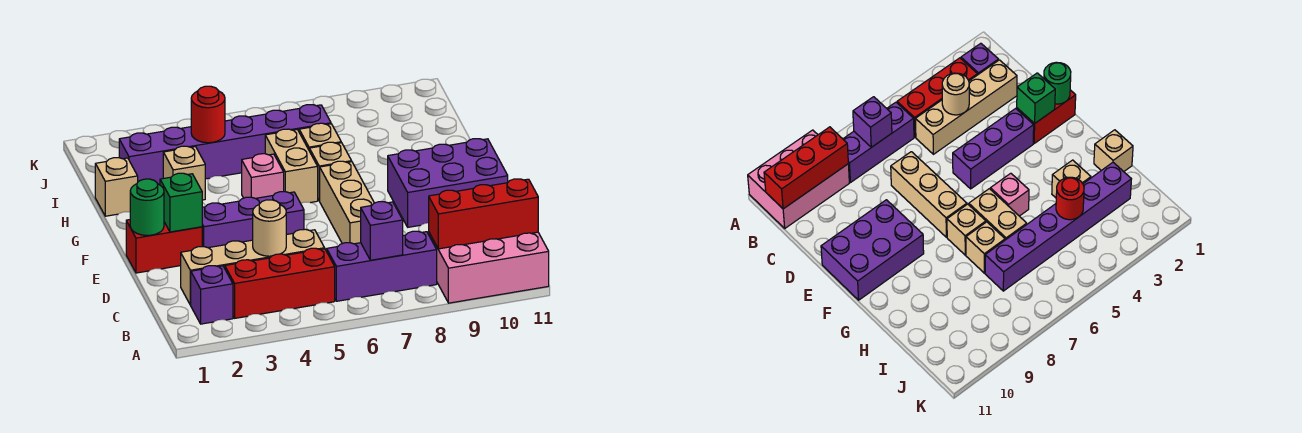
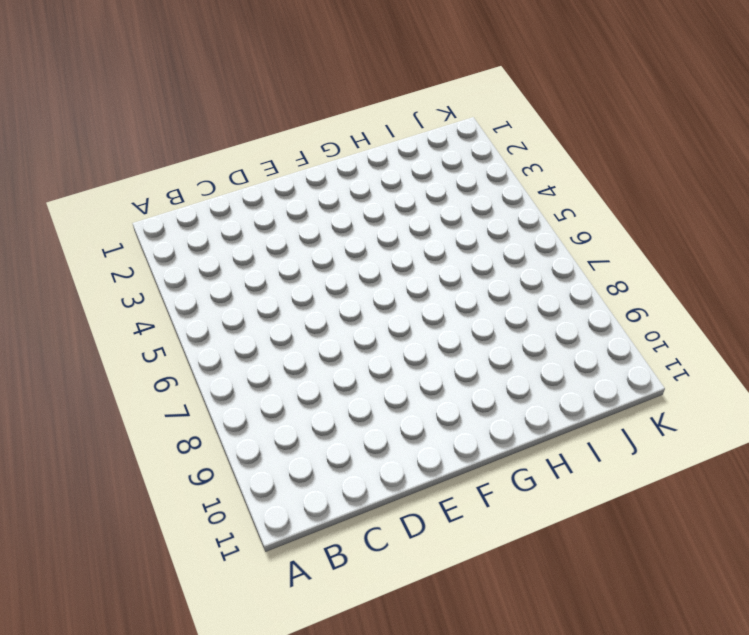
none -> pink brick A9:B11 level 1
none -> purple brick B2 level 1
none -> red brick B3:B5 level 1

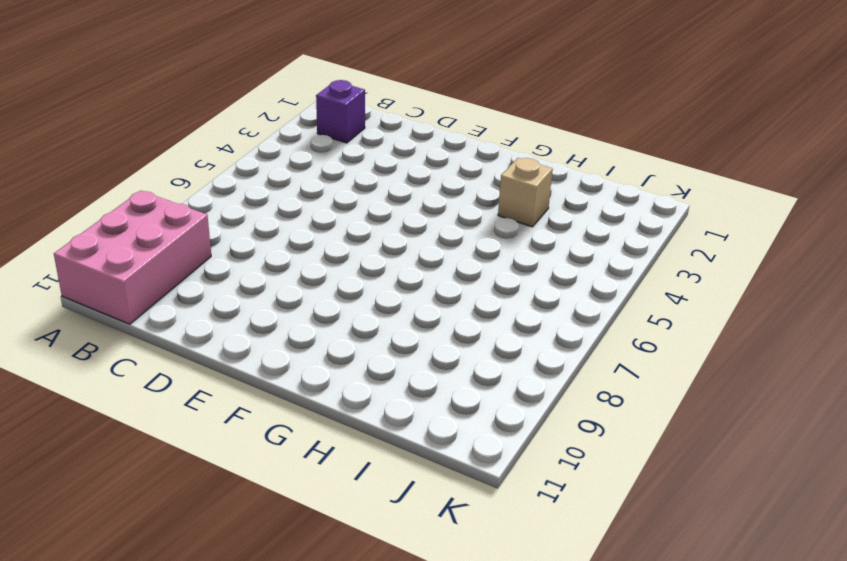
none -> red brick B3:B5 level 1
none -> purple brick B6:B8 level 1
none -> tan brick C2:C5 level 1

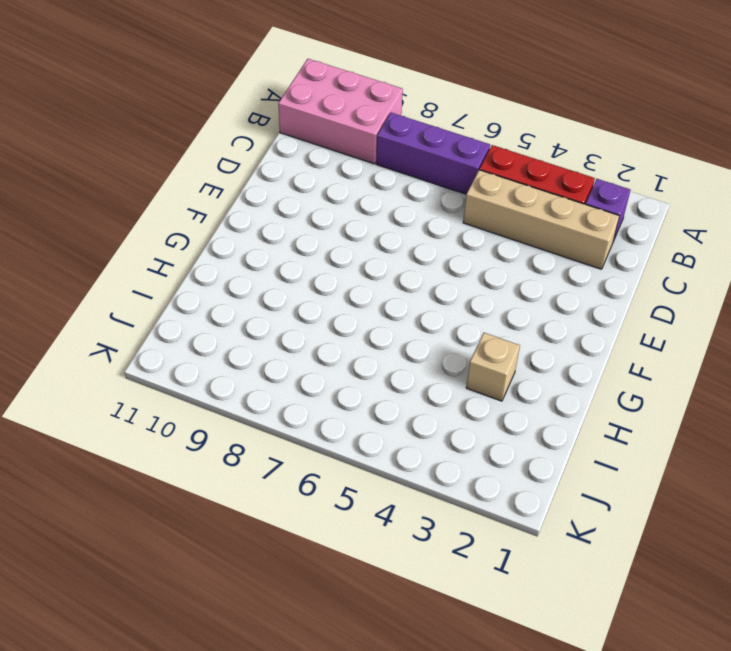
none -> tan brick D7:F7 level 1
none -> red brick E1:E2 level 1
none -> purple brick E3:E5 level 1

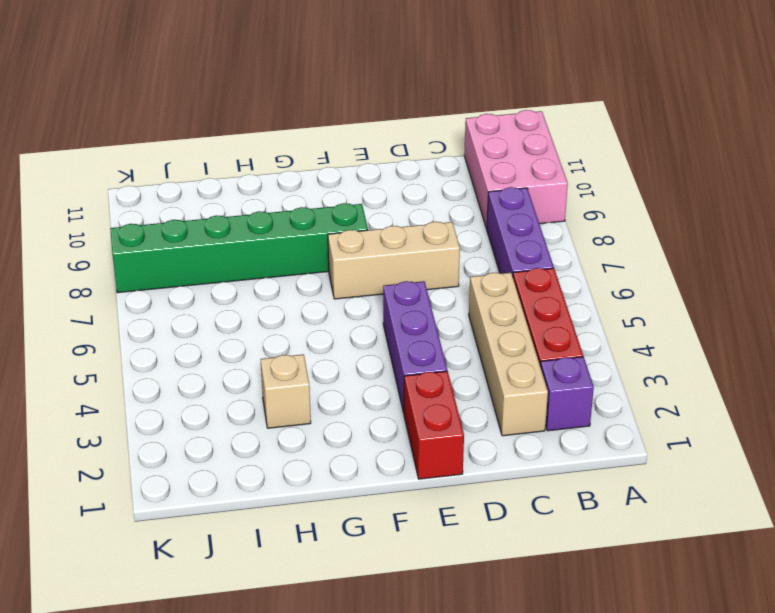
green brick F8:K8 level 1 -> none
none -> purple brick E9:F11 level 1
none -> pink brick G5 level 1
none -> tan brick G6:H6 level 1

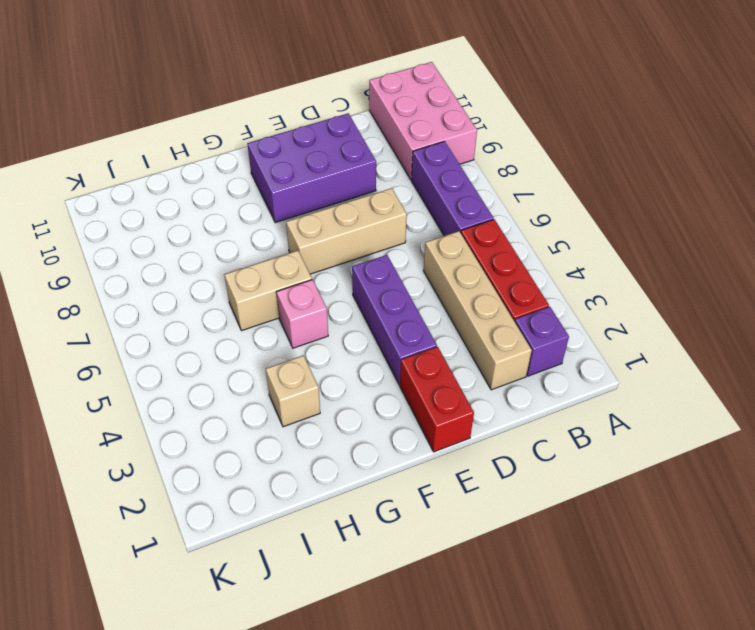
purple brick D9:F10 level 1 -> purple brick E9:F11 level 1
none -> tan brick G7 level 1
none -> tan brick H1 level 1
none -> tan brick H7 level 1

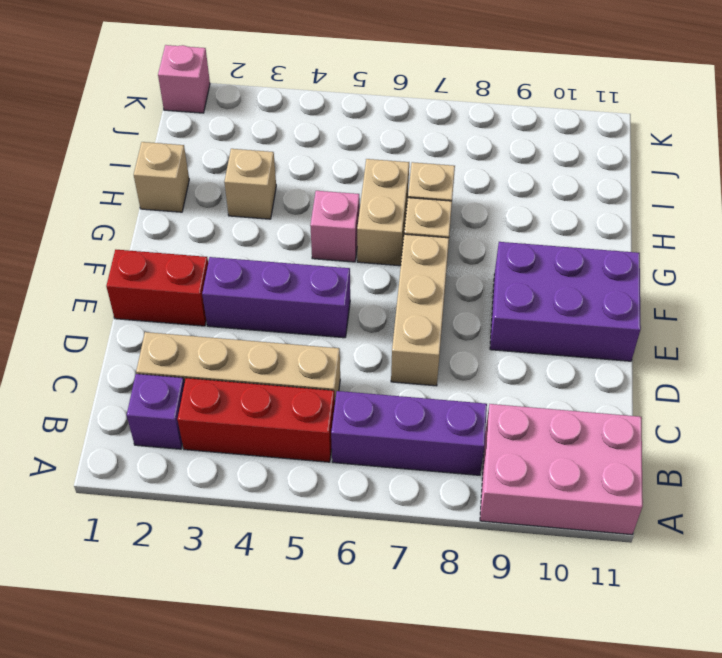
pink brick K1 level 1 -> none
none -> purple brick I2:I7 level 1
none -> purple brick B7 level 2
none -> red brick B9:B11 level 2

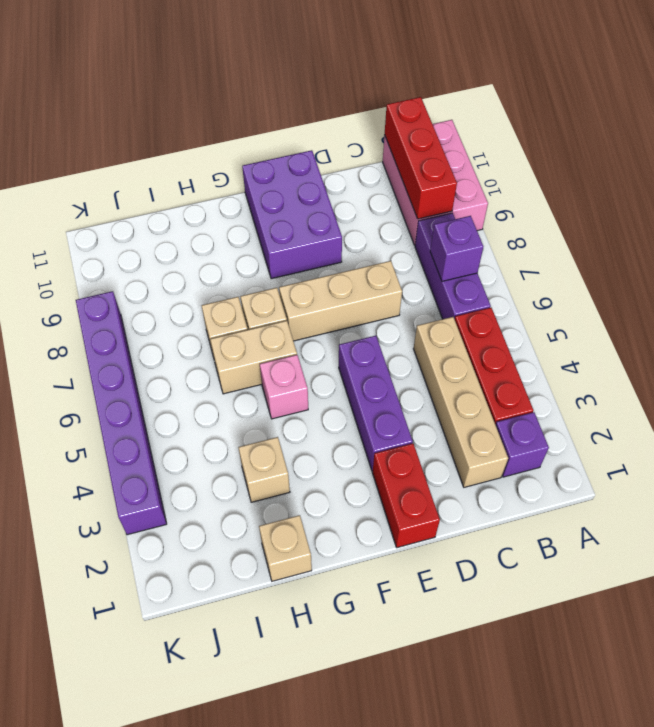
purple brick K3:K8 level 1 -> purple brick I2:I7 level 1
none -> tan round brick C4 level 2
none -> green round brick E1 level 2
none -> green brick E2 level 2

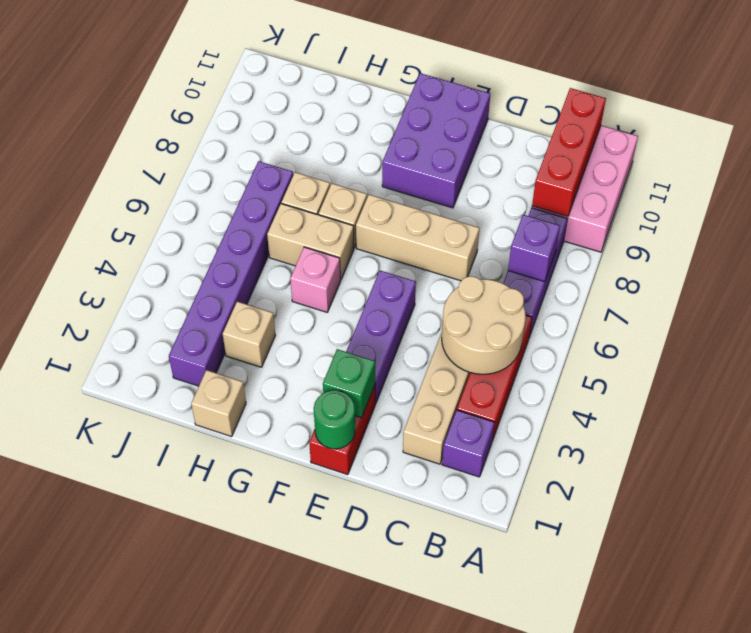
tan round brick B4:C5 level 2 -> tan round brick C4 level 2
none -> red round brick I4 level 2

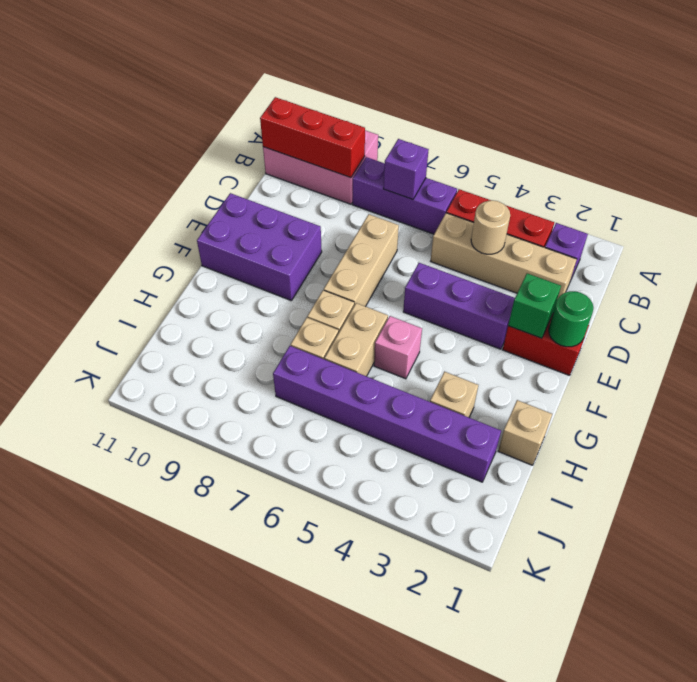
none -> red round brick I4 level 2

